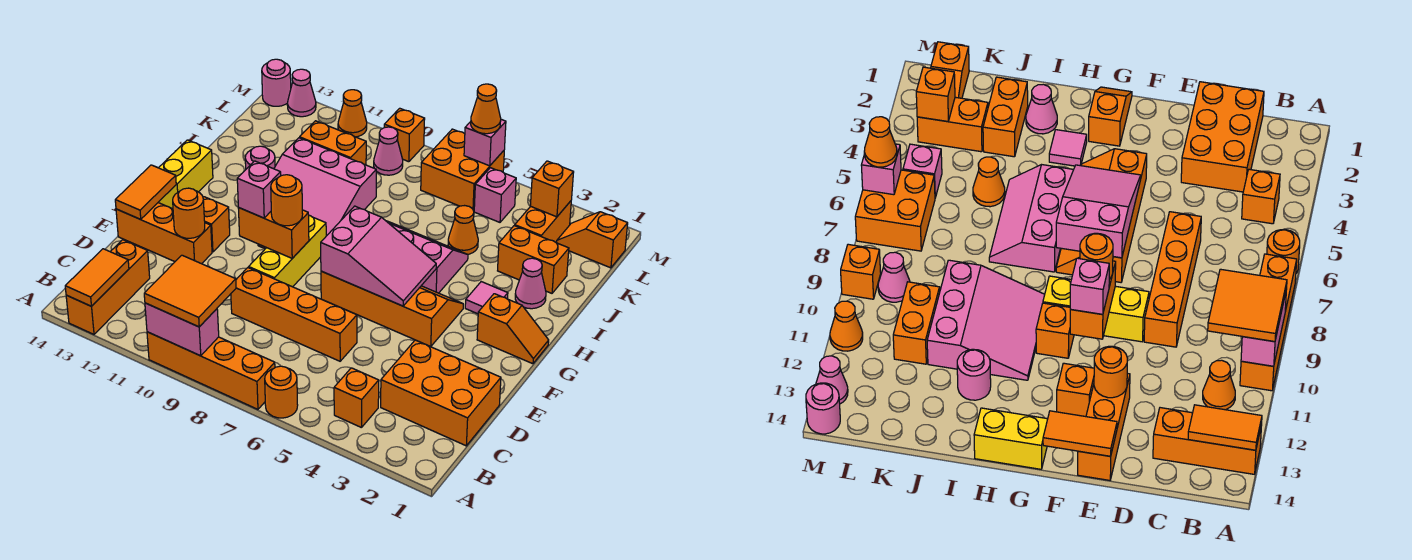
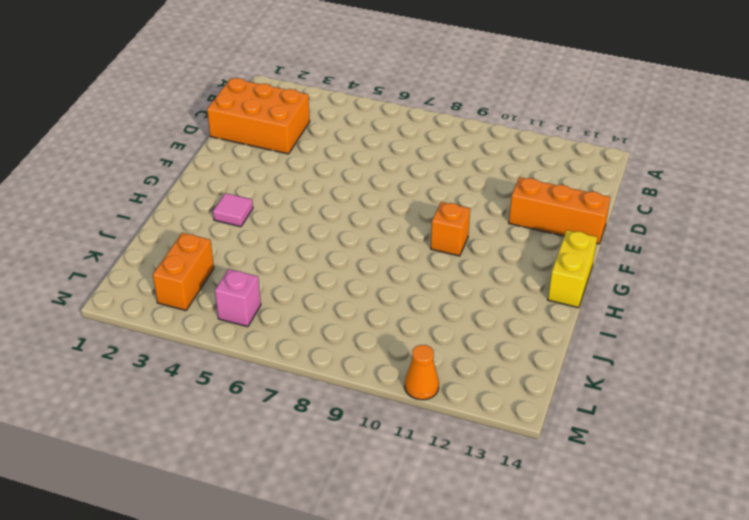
none -> orange round brick A6 level 1
none -> orange brick A7:A10 level 1
none -> orange brick A13:C13 level 1
none -> orange brick B4 level 1

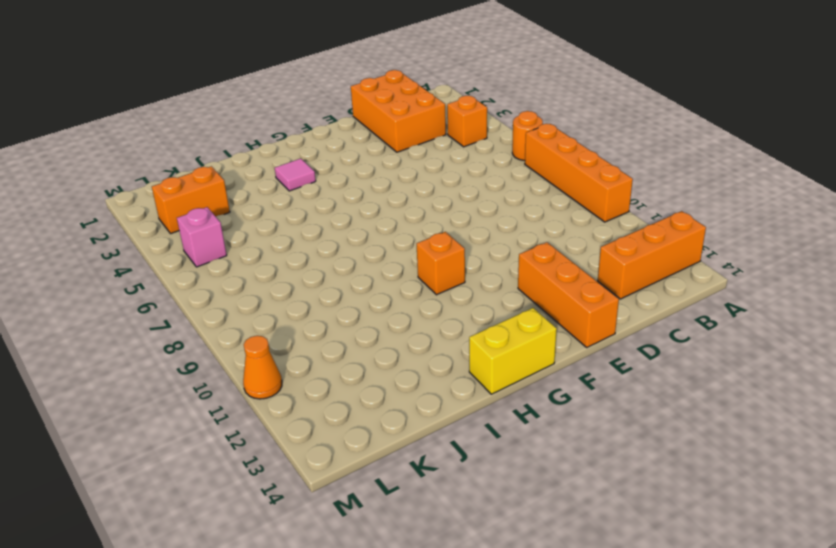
none -> orange cone B11 level 1
none -> orange brick D6:D9 level 1
none -> yellow brick E9:G9 level 1
none -> orange slope F4:G7 level 1 top F

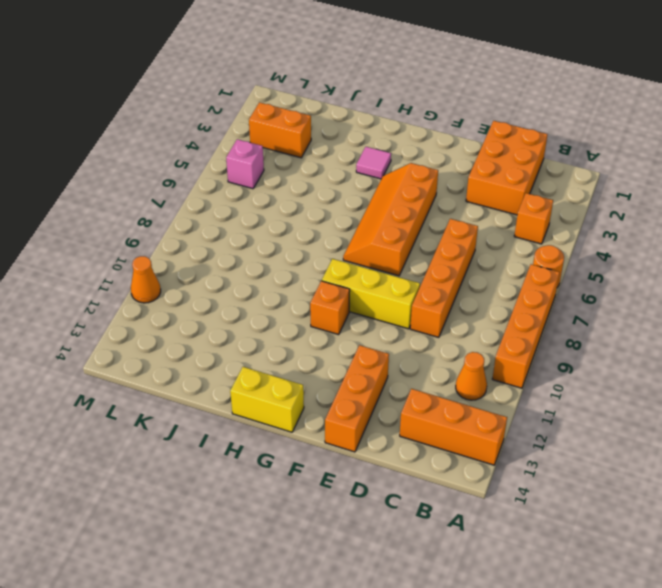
none -> orange brick F12 level 1
none -> orange slope G1:G2 level 1 top 2
none -> pink slope H5:I7 level 1 top H
none -> pink slope H9:J11 level 1 top J

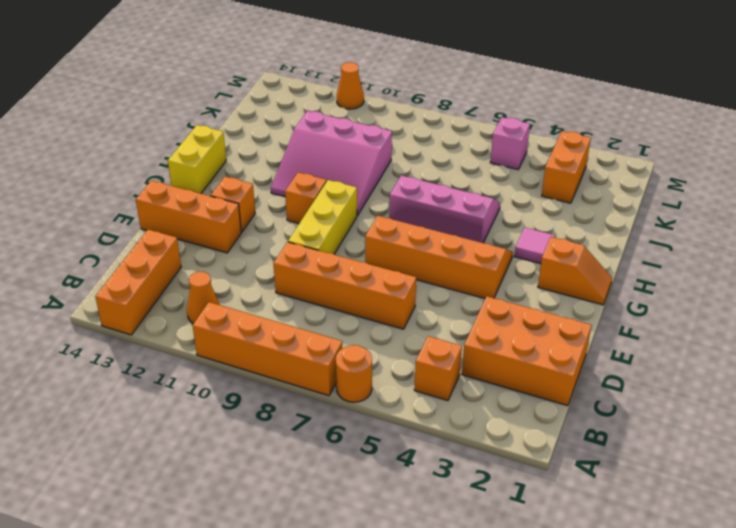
none -> pink cone I2 level 1
none -> pink round brick I12 level 1
none -> orange brick J2:J3 level 1
none -> orange cone J5 level 1

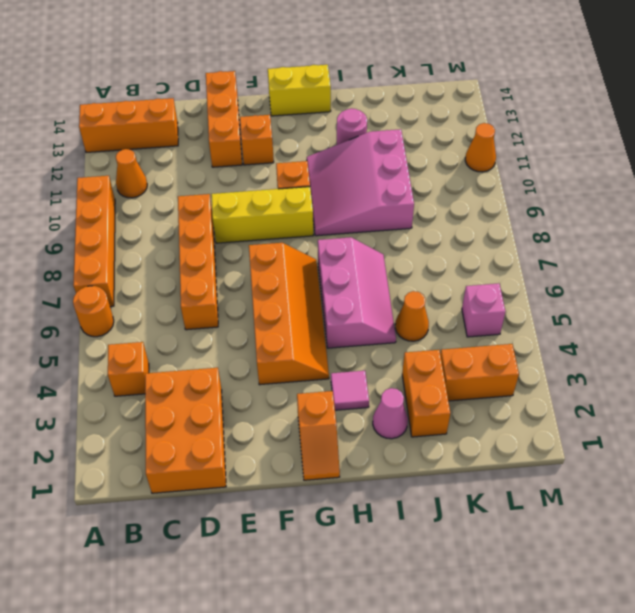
none -> orange brick K10:K11 level 1
none -> orange slope L1:L2 level 1 top 1
none -> orange brick L6:M7 level 1
none -> pink cone L9 level 1

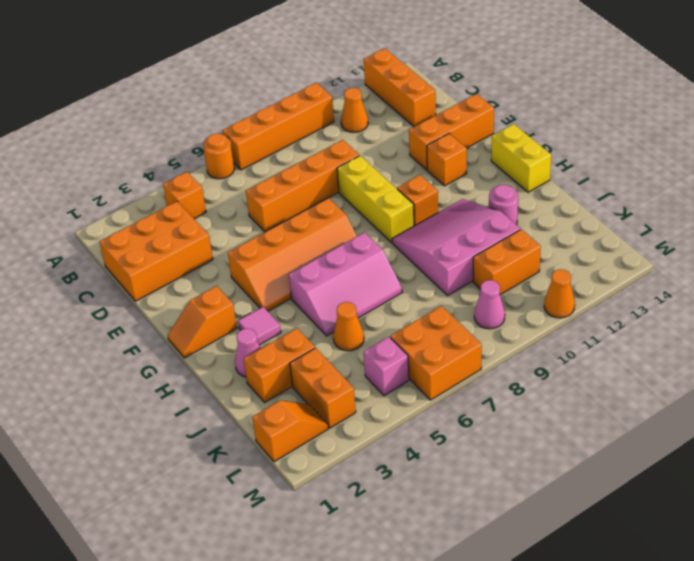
none -> orange brick M9 level 1
none -> pink cone M13 level 1
none -> pink round brick M14 level 1
none -> pink brick A9:A10 level 2

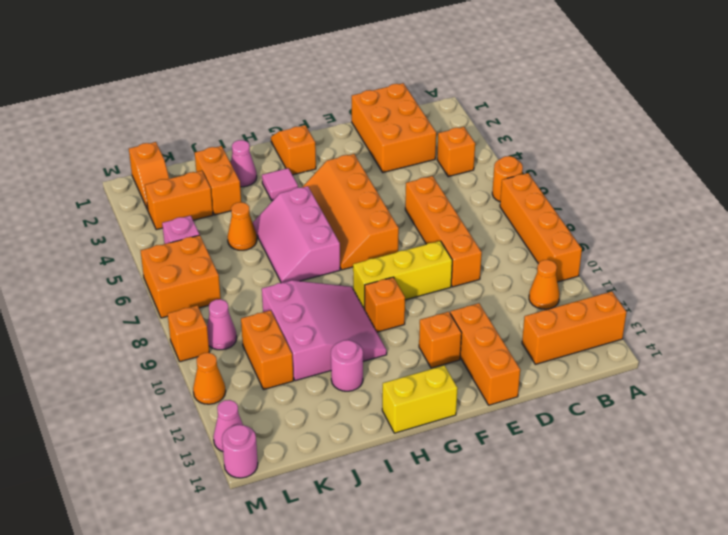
none -> pink brick A9:A10 level 2
none -> orange tile A13:B13 level 2
none -> orange round brick E12 level 2
none -> orange tile E14:F14 level 2

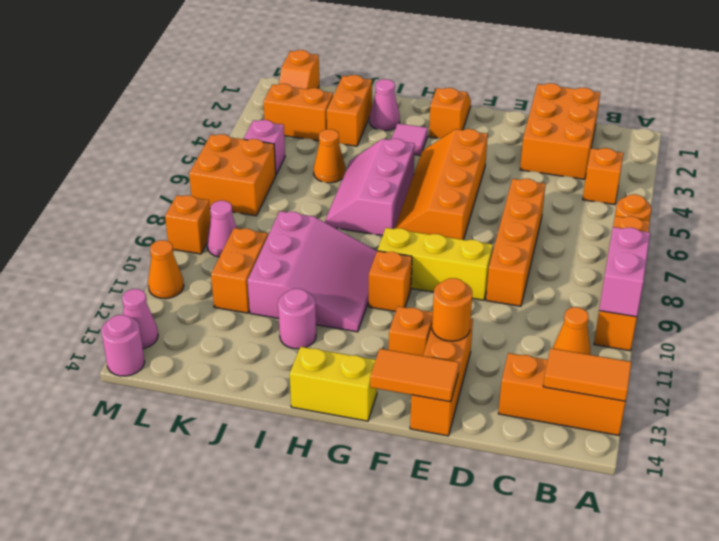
none -> pink slope F5:G7 level 2 top 7
none -> orange brick F9:F10 level 2
none -> orange brick L3 level 2
none -> pink brick M6 level 2

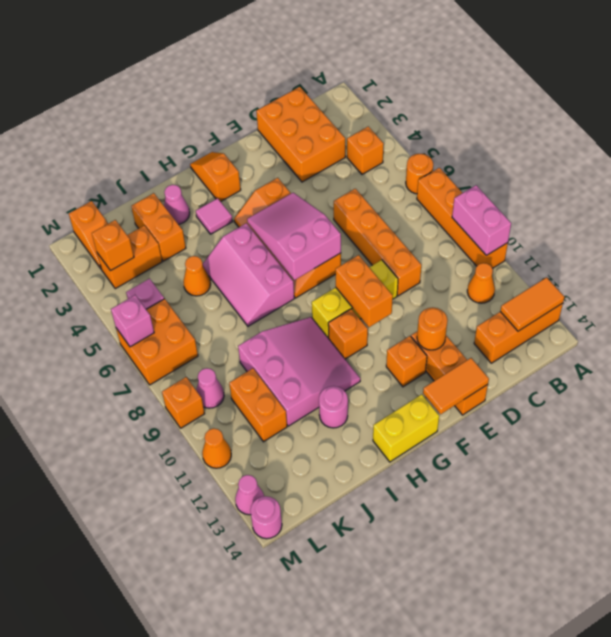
none -> orange tile A9:B10 level 3
none -> orange round brick F9 level 3
none -> pink brick F10 level 3
none -> orange cone M6 level 3

